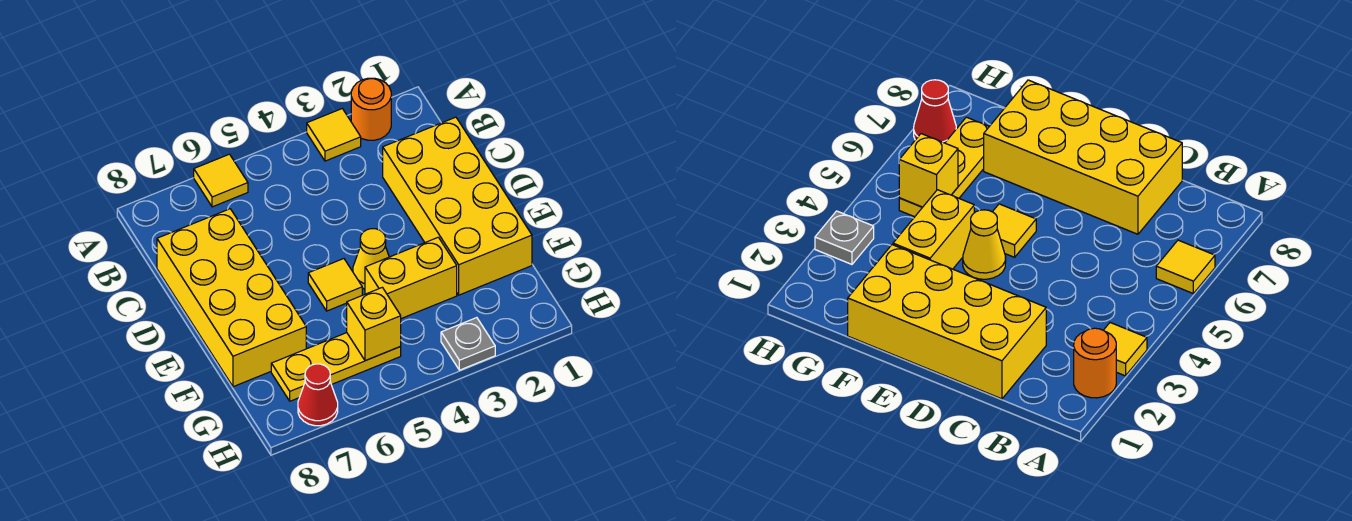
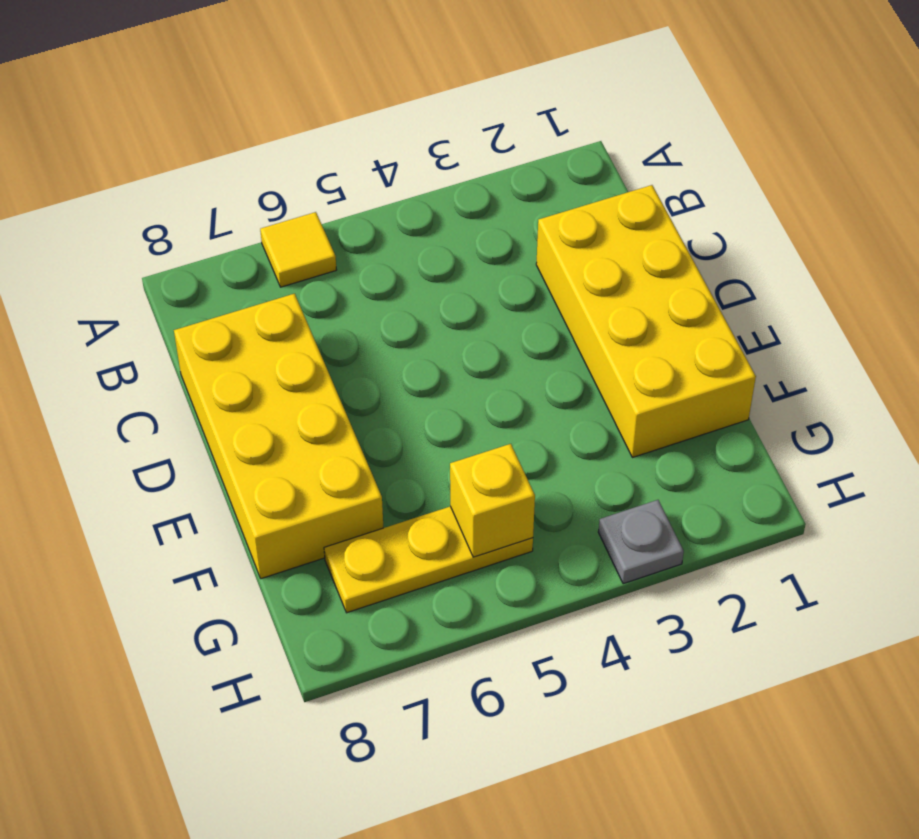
none -> orange round brick A2 level 1
none -> yellow tile A3 level 1
none -> yellow cone E4 level 1

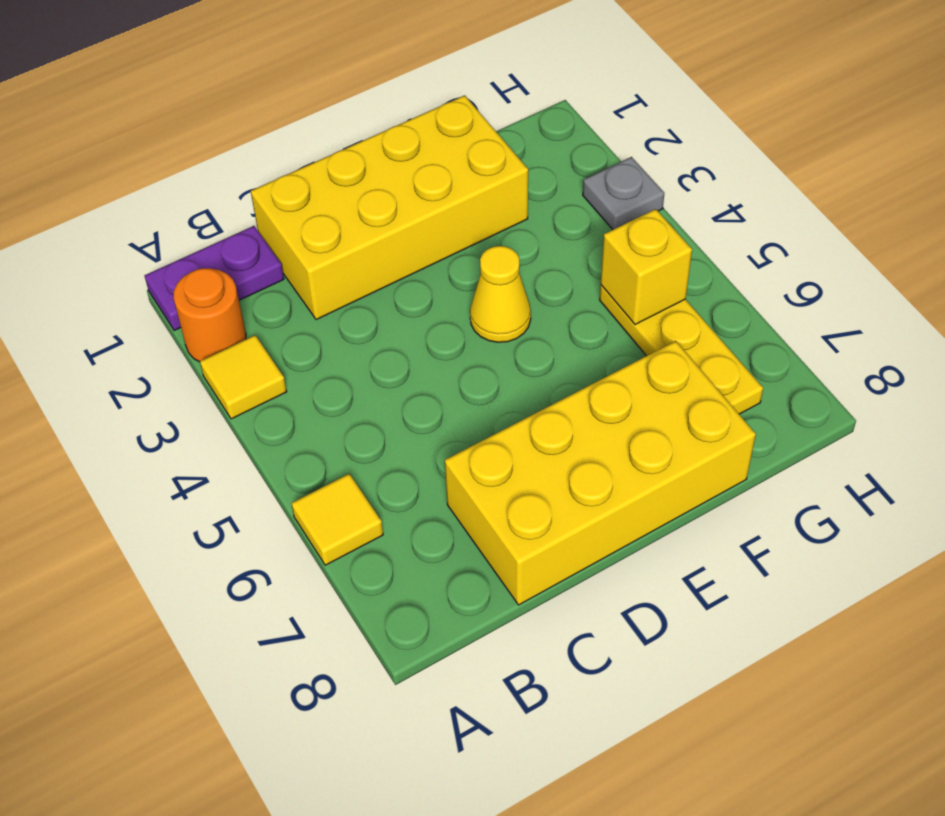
purple plate A1:B1 level 1 -> none
none -> yellow tile E5 level 1
none -> yellow brick F3:F4 level 1
none -> red cone H7 level 1

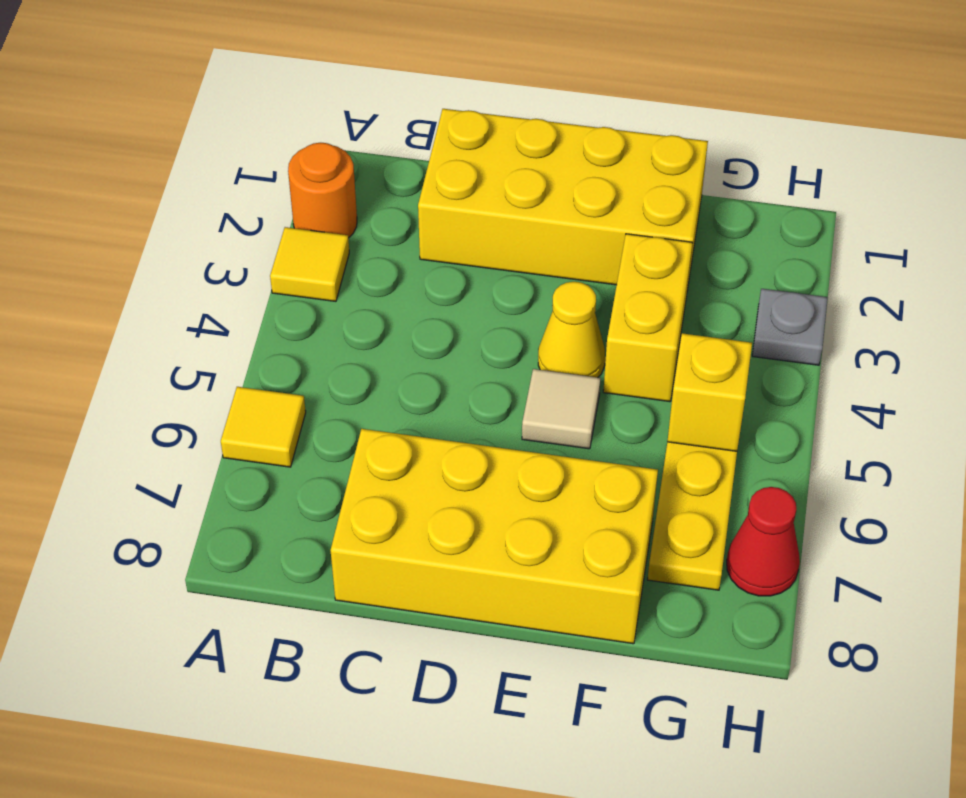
tan tile E5 level 1 -> yellow tile E5 level 1

